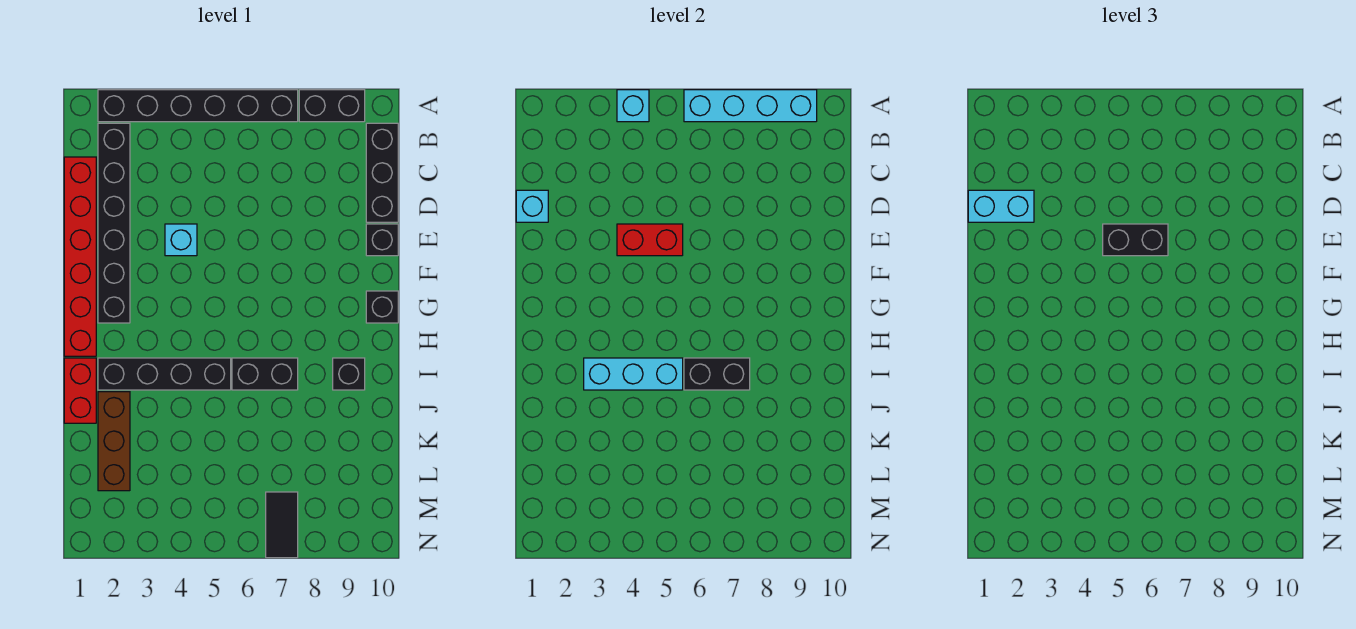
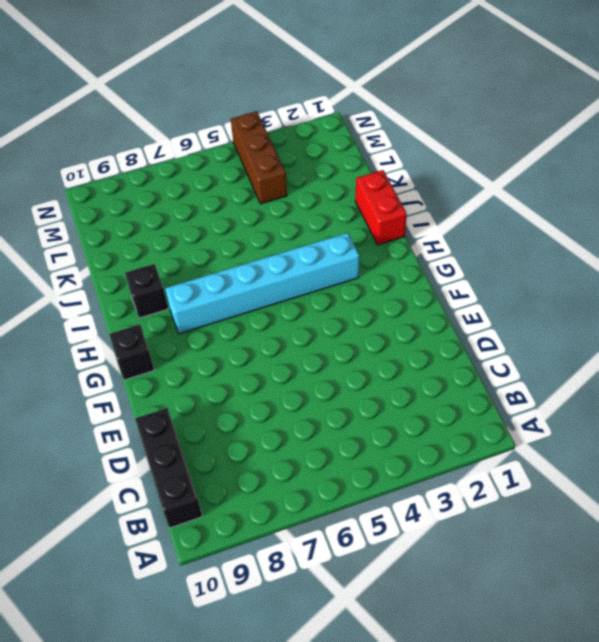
cyan brick H3:H8 level 1 -> none
brown brick L4:N4 level 1 -> brown brick J2:L2 level 1
none -> black brick A2:A7 level 1
none -> black brick A8:A9 level 1
none -> black brick B2:G2 level 1

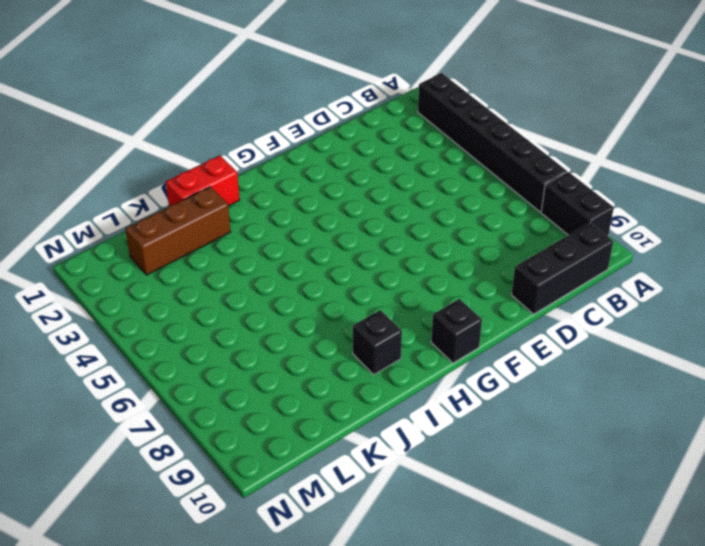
none -> black brick B2:G2 level 1
none -> red brick C1:H1 level 1
none -> cyan brick E4 level 1

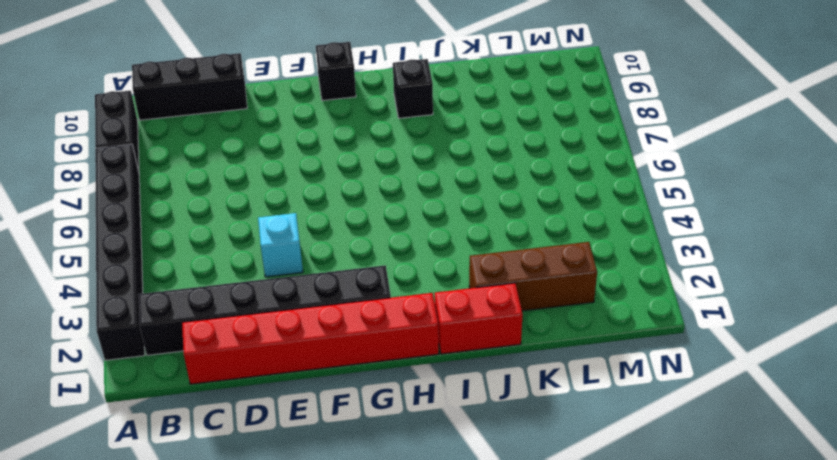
none -> black brick E10 level 1
none -> black brick I2:I5 level 1
none -> black brick I6:I7 level 1

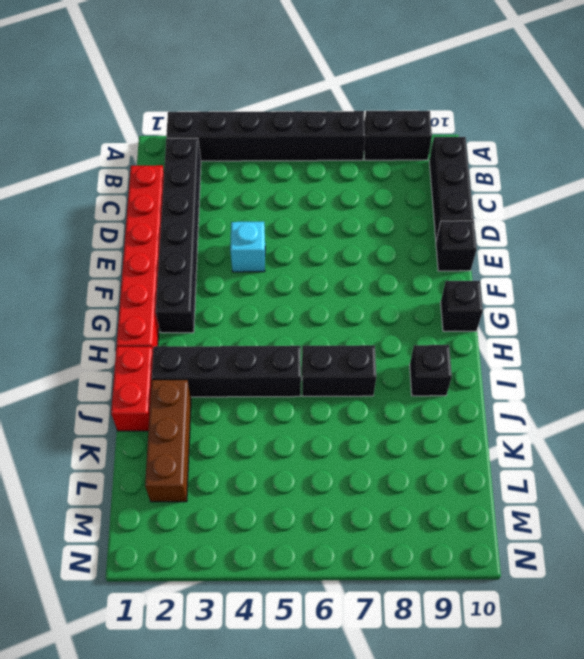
none -> black tile M7:N7 level 1
none -> cyan brick A4 level 2
none -> cyan brick A6:A9 level 2

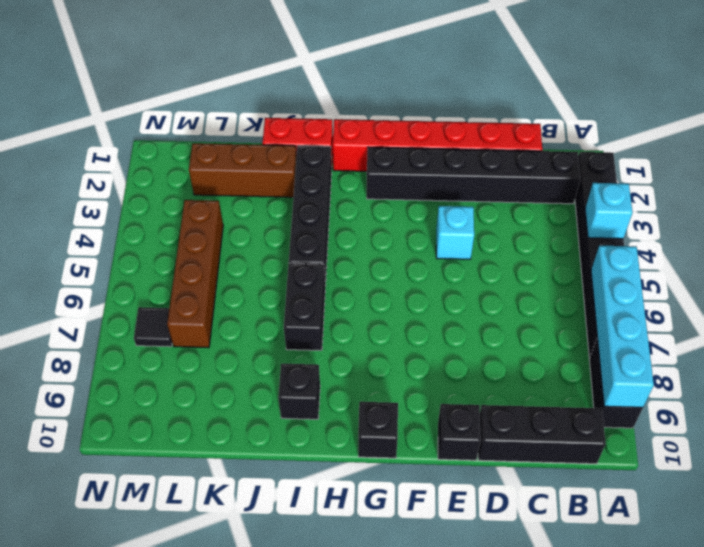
brown brick L4:L7 level 1 -> none
black tile M7 level 1 -> black tile M7:N7 level 1
none -> cyan brick D1 level 2
none -> red brick E4:E5 level 2
none -> cyan brick I3:I5 level 2

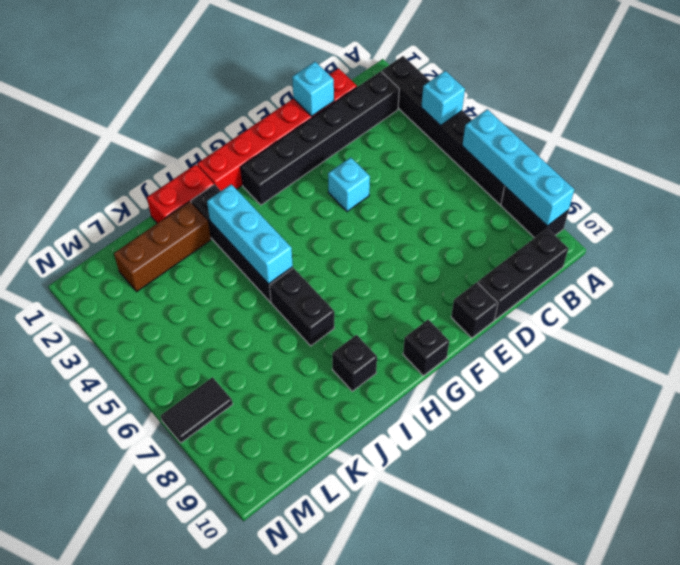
none -> red brick E4:E5 level 2
none -> black brick I6:I7 level 2
none -> cyan brick D1:D2 level 3

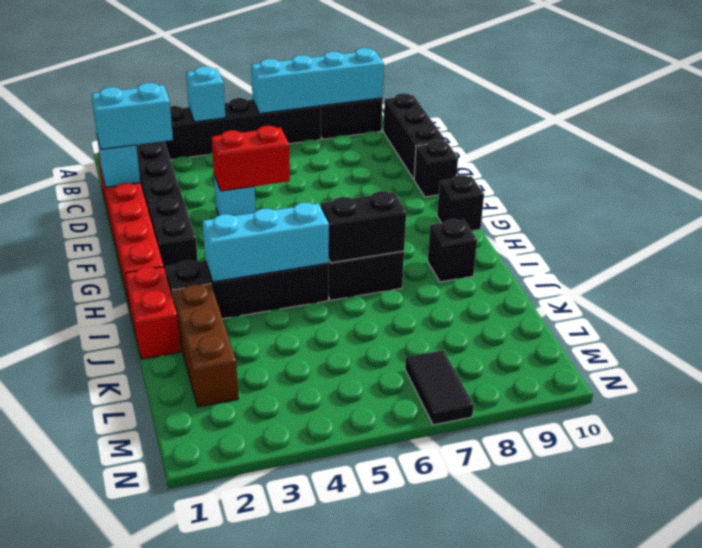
none -> black brick E5:E6 level 3

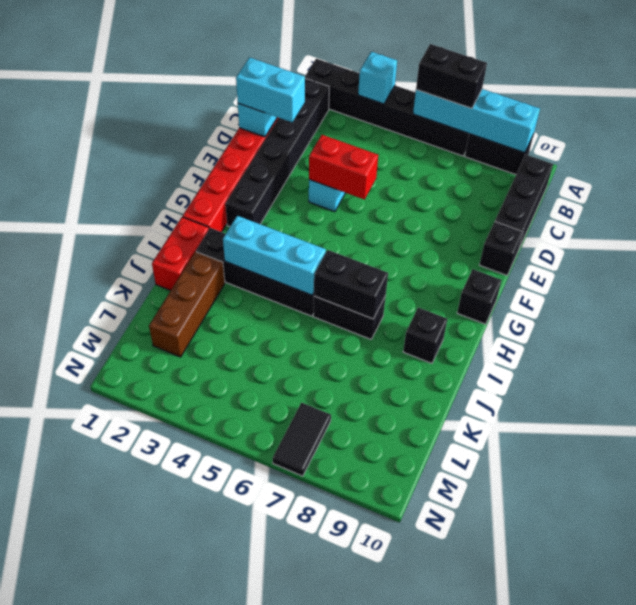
black brick A6:A7 level 3 -> black brick E5:E6 level 3

